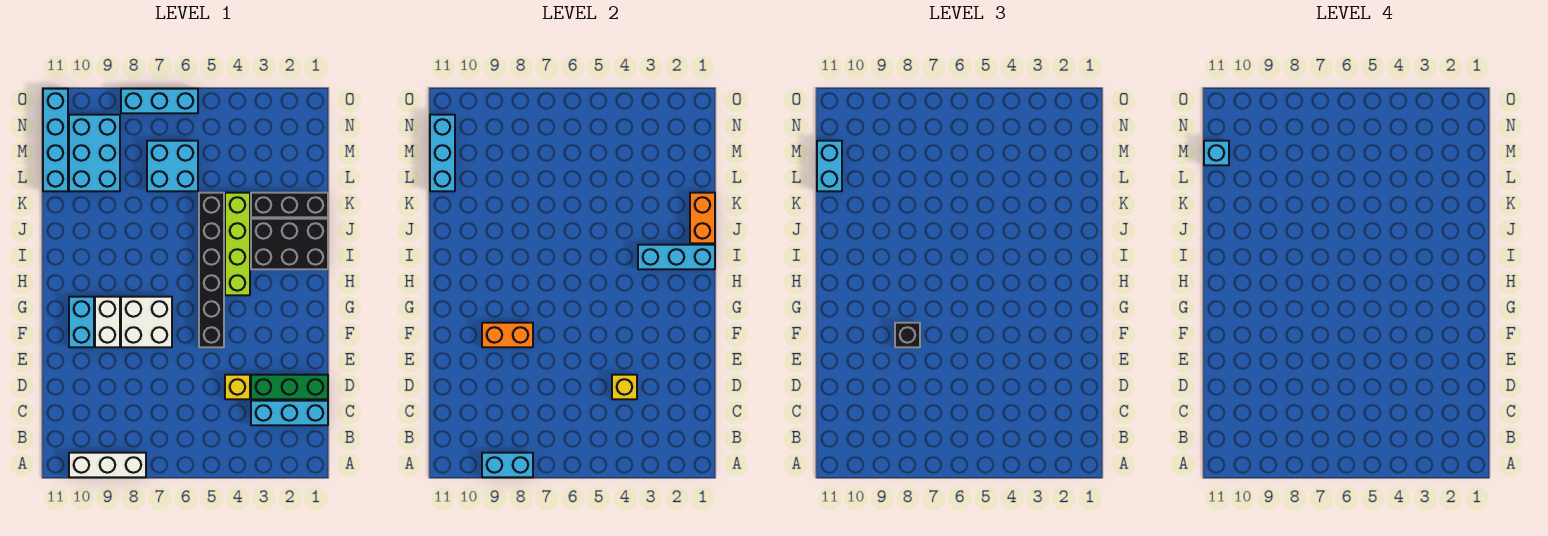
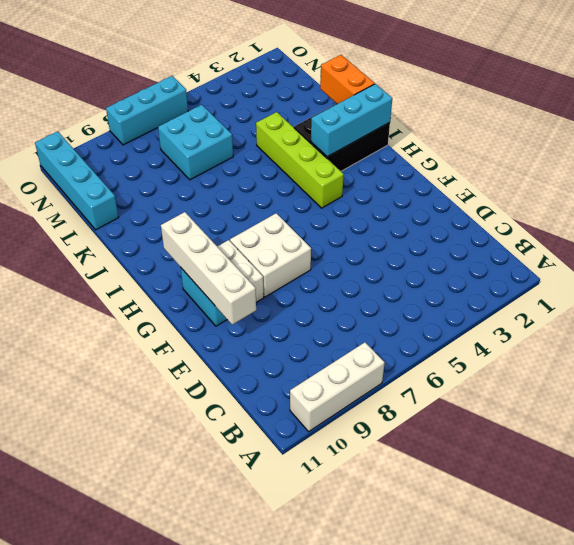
white brick E10:H10 level 2 -> none
none -> cyan brick C1:C3 level 1
none -> green brick D1:D3 level 1
none -> yellow brick D4 level 1

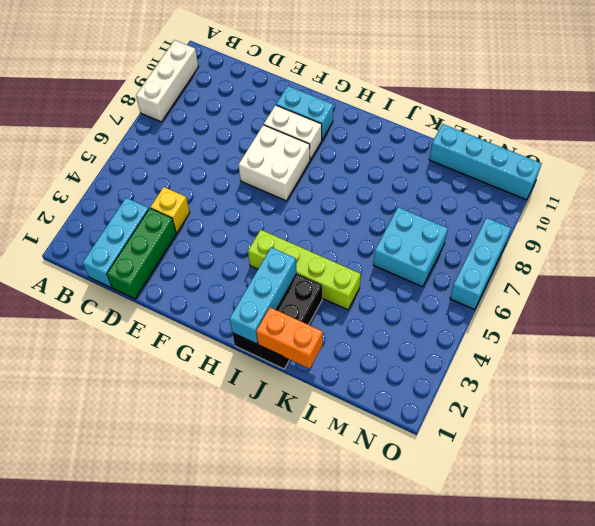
none -> black brick F5:K5 level 1
none -> black brick K1:K3 level 1
none -> cyan brick L9:N10 level 1

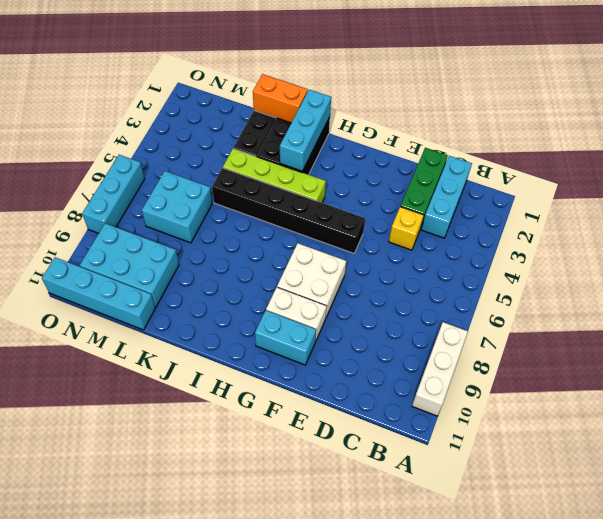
none -> cyan brick A8:A9 level 2
none -> yellow brick D4 level 2
none -> orange brick F8:F9 level 2

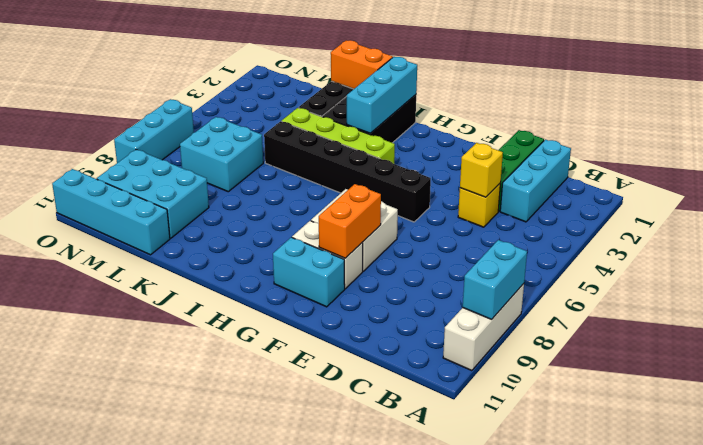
none -> cyan brick L11:N11 level 2
none -> black brick F8 level 3
none -> cyan brick L11:M11 level 3

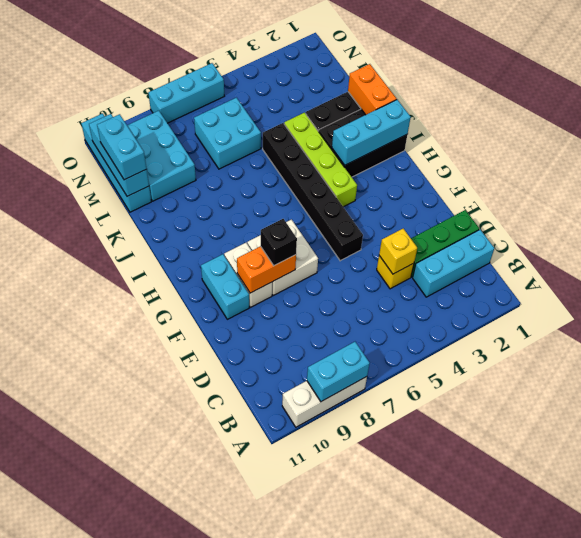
none -> cyan brick M11 level 4

